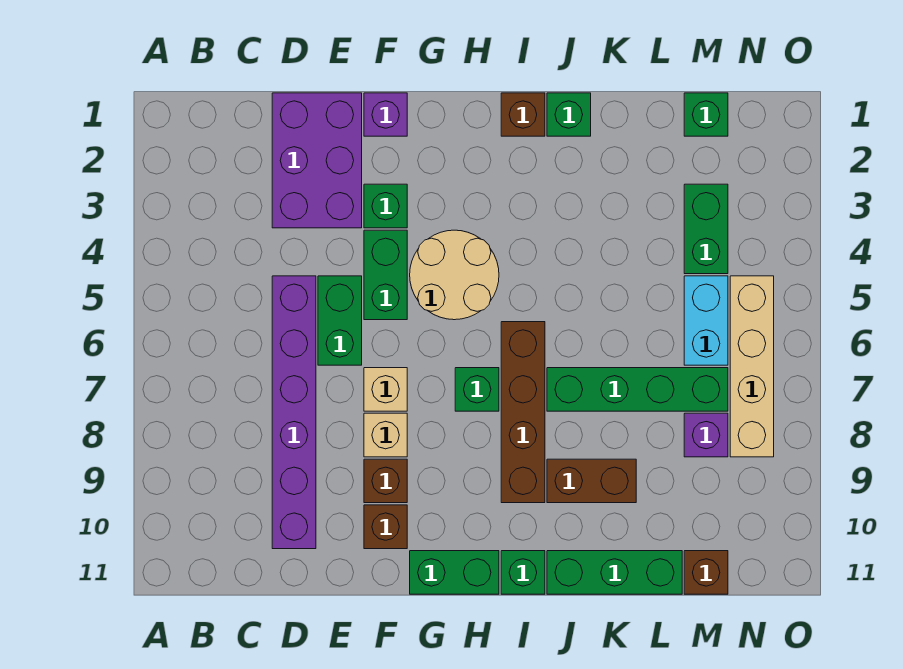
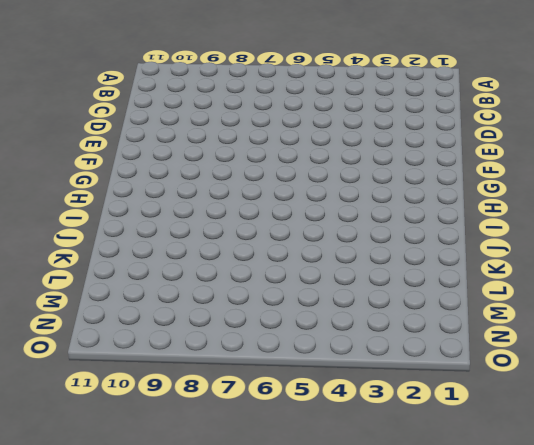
none -> purple brick D1:E3 level 1
none -> purple brick D5:D10 level 1
none -> green brick E5:E6 level 1

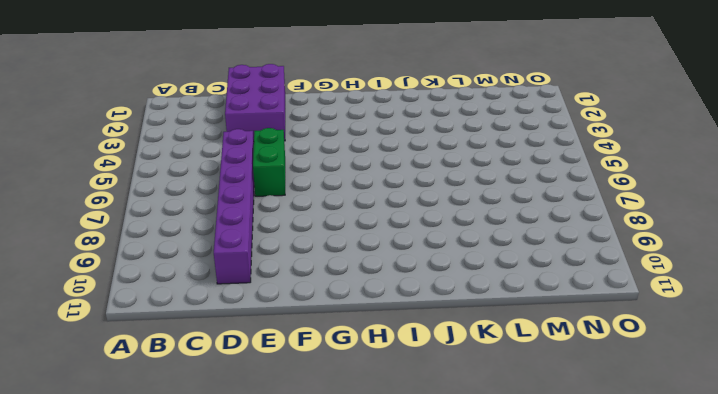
none -> purple brick F1 level 1
none -> green brick F3 level 1
none -> green brick F4:F5 level 1

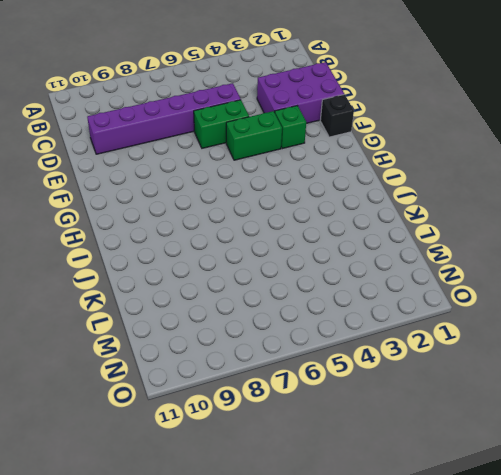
black brick F1 level 1 -> purple brick F1 level 1
none -> tan brick F7 level 1
none -> tan brick F8 level 1
none -> brown brick F9 level 1

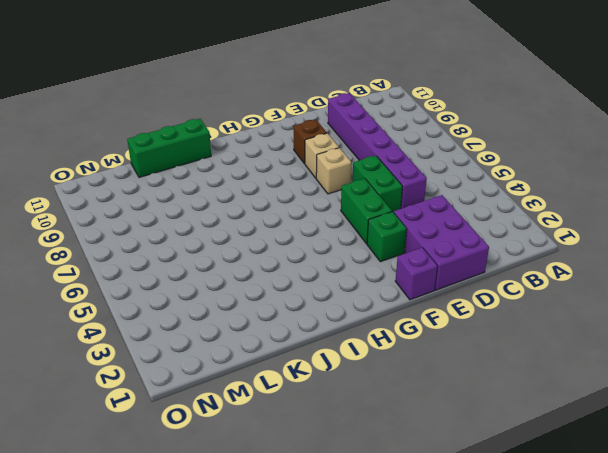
none -> brown brick F10 level 1
none -> tan round brick G4:H5 level 1
none -> green brick G11:H11 level 1

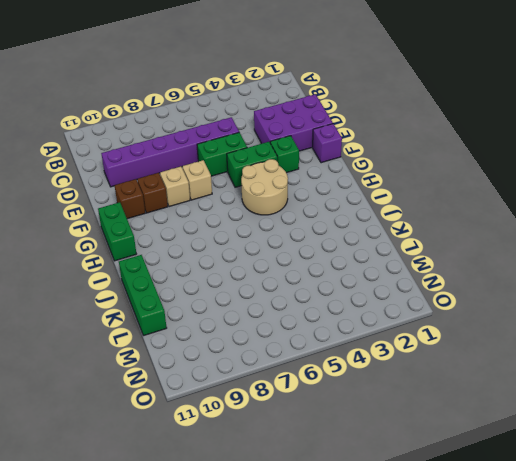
none -> green brick H7 level 1
none -> brown brick I1 level 1
none -> brown brick I6:I9 level 1

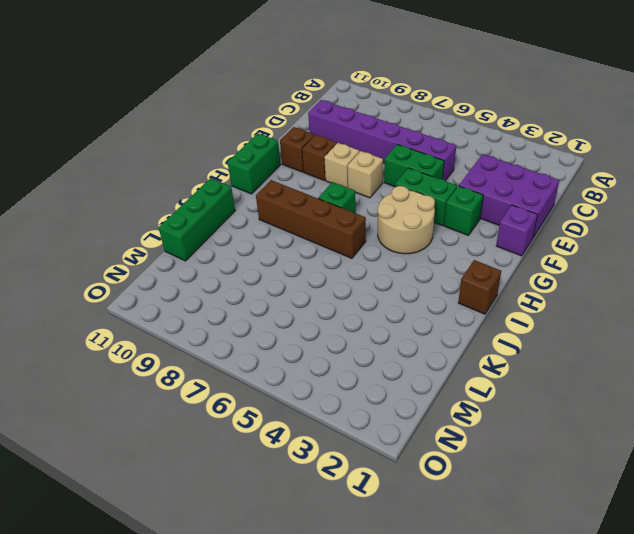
none -> green brick I11 level 1
none -> green brick J1 level 1
none -> green brick J7:M7 level 1

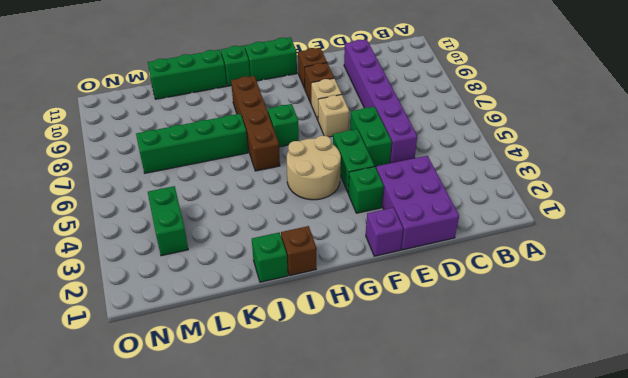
none -> brown brick J9:K9 level 1
none -> green brick M1 level 1
none -> cyan brick M5:M6 level 1

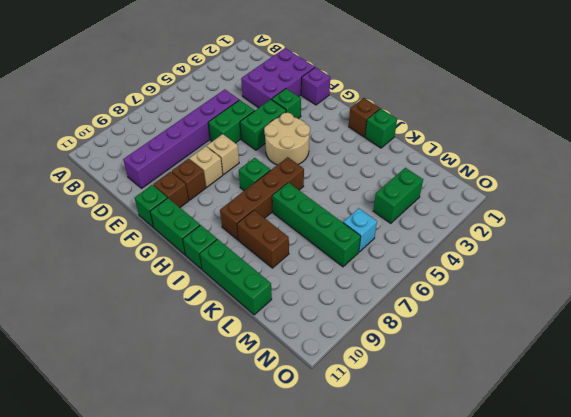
green brick F11 level 1 -> green brick M1 level 1
cyan brick M6 level 1 -> cyan brick M5:M6 level 1
none -> purple brick M8 level 1
none -> brown brick M11 level 1
none -> tan brick N5:N8 level 1

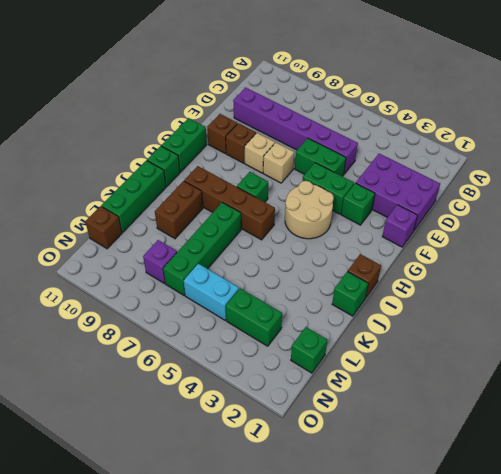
none -> tan brick N5:N8 level 1

